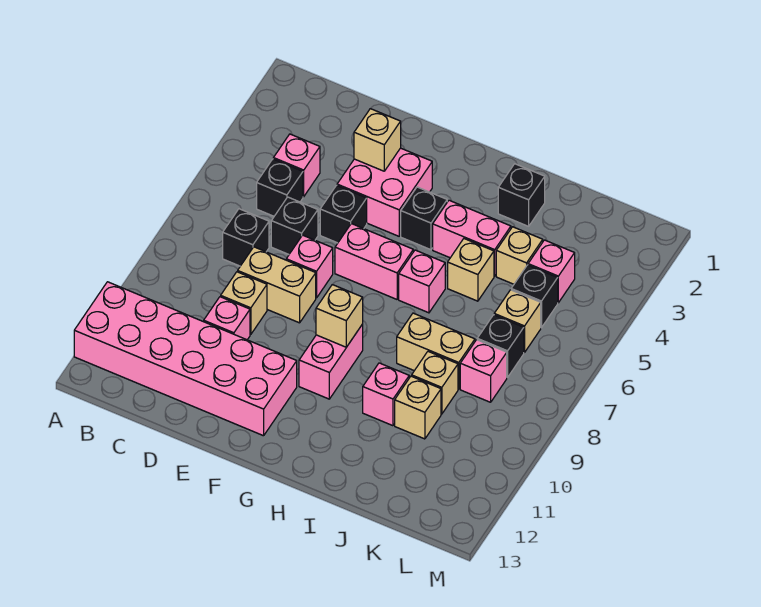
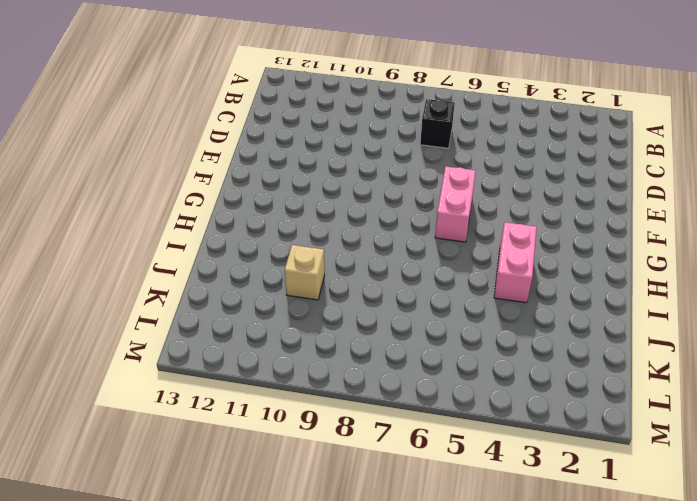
none -> pink brick A11:F12 level 1
none -> pink brick C4 level 1
none -> black brick C5 level 1
none -> black brick D6 level 1

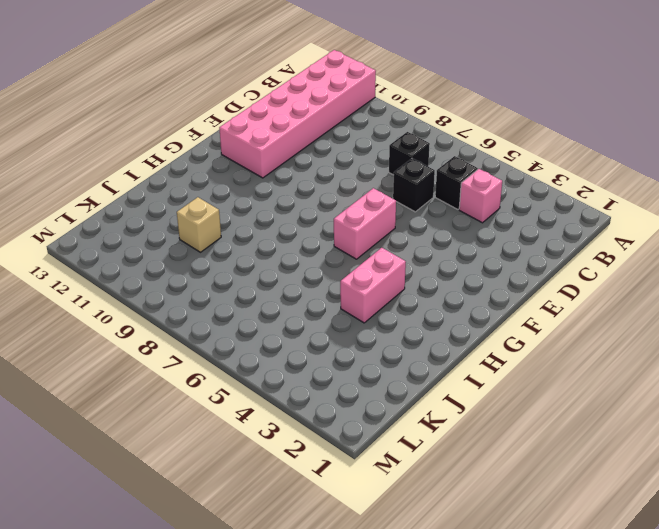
none -> tan brick D8:E8 level 1
none -> tan brick D9 level 1
none -> pink brick D10 level 1
none -> pink brick E3:F4 level 1

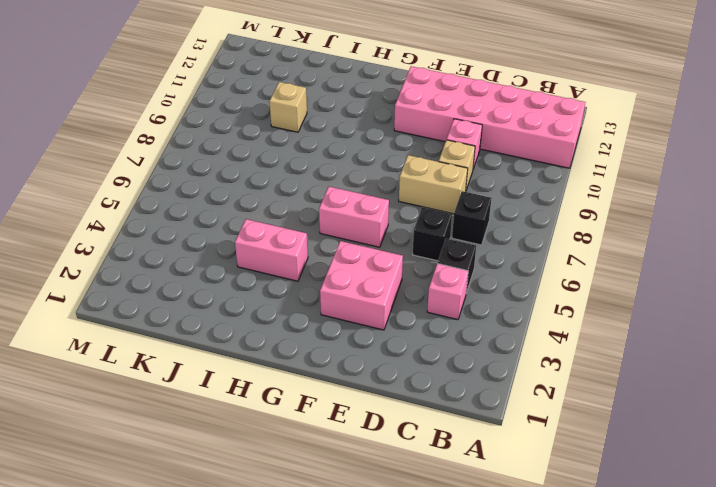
none -> black brick E5 level 1
none -> pink brick E7 level 1
none -> black brick G4 level 1
none -> pink brick G9:G10 level 1

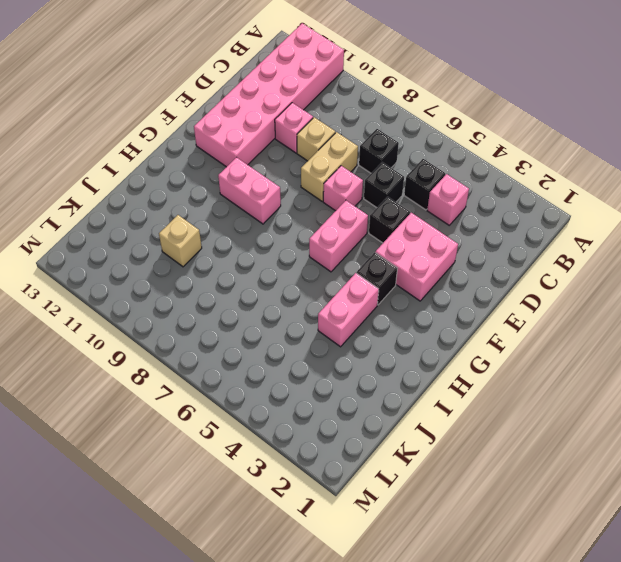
none -> pink brick H6 level 1
none -> black brick I2 level 1
none -> tan brick I5 level 1
none -> tan brick I8:J8 level 1

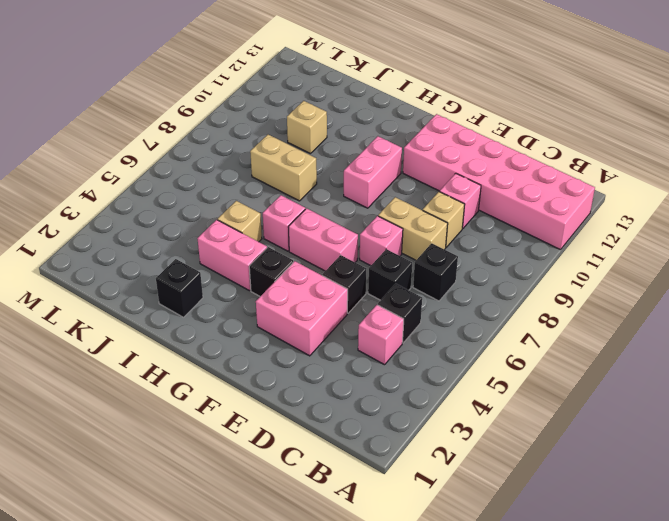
none -> pink brick I10 level 1
none -> tan brick J4 level 1
none -> tan brick J9 level 1
none -> pink brick K4 level 1

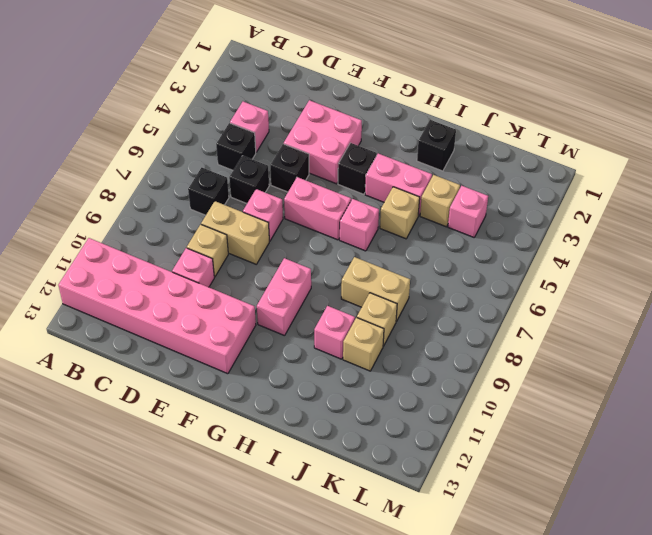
none -> black brick K5 level 1
none -> tan brick K6 level 1
none -> black brick K7 level 1
none -> pink brick K8 level 1

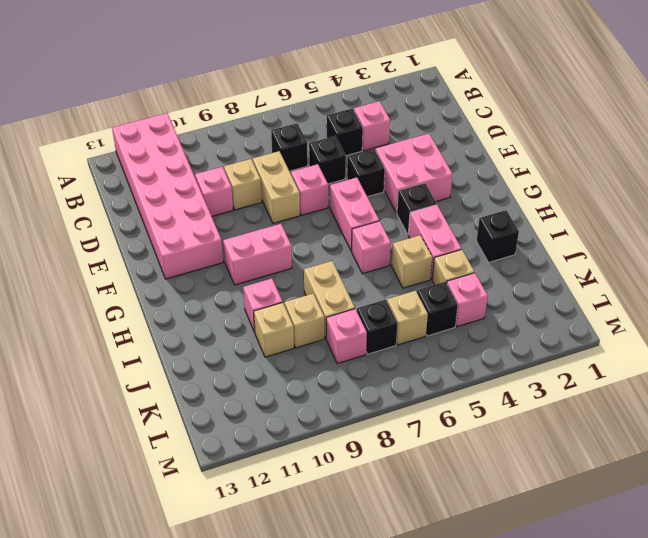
none -> tan brick E3 level 2
none -> tan brick G9 level 2

